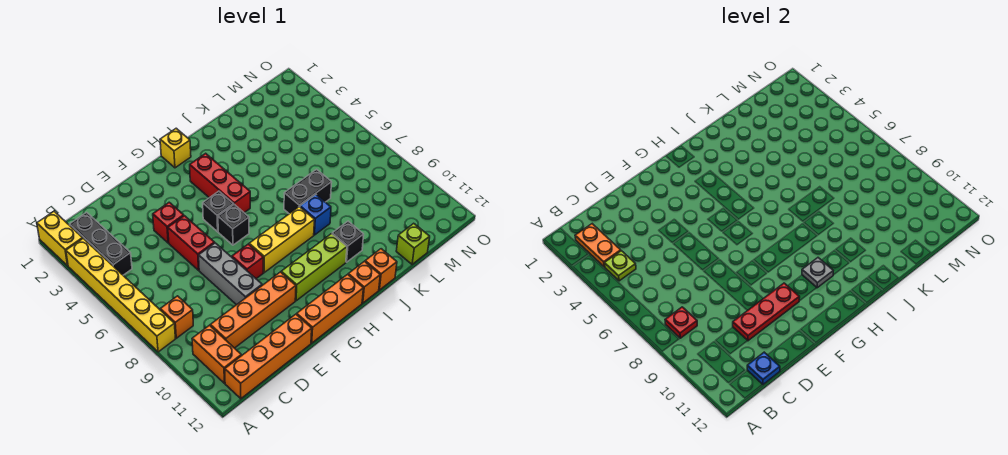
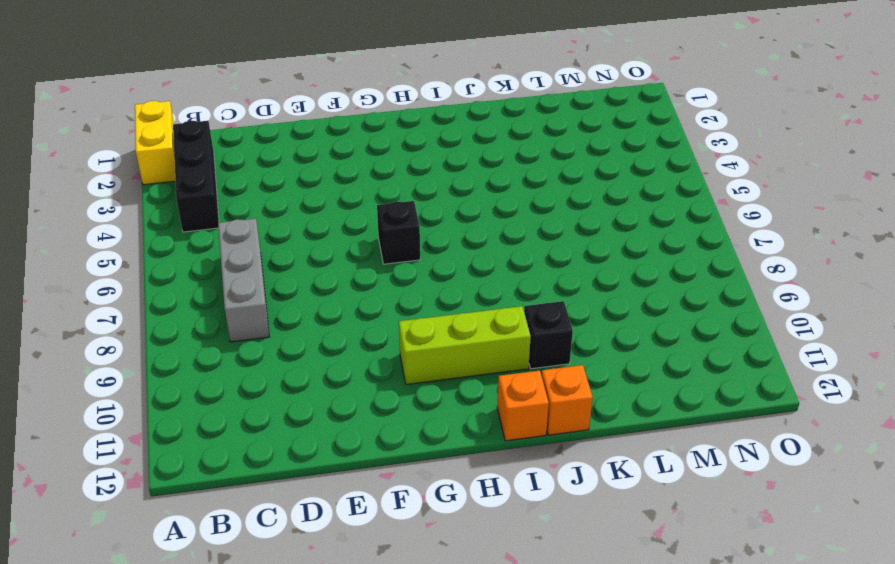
grey brick C6:C8 level 1 -> grey brick E7:E9 level 1
none -> yellow brick A3:A8 level 1
none -> orange brick B8 level 1
none -> orange brick B10:B11 level 1
none -> orange brick B12:E12 level 1

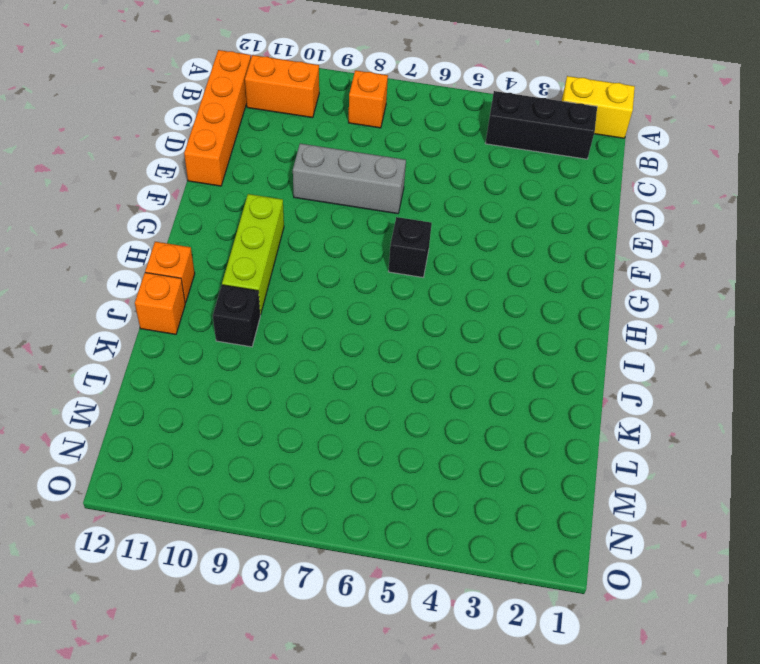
none -> yellow brick A3:A8 level 1
none -> orange brick C10:F10 level 1
none -> red brick E4 level 1
none -> red brick E5:E6 level 1

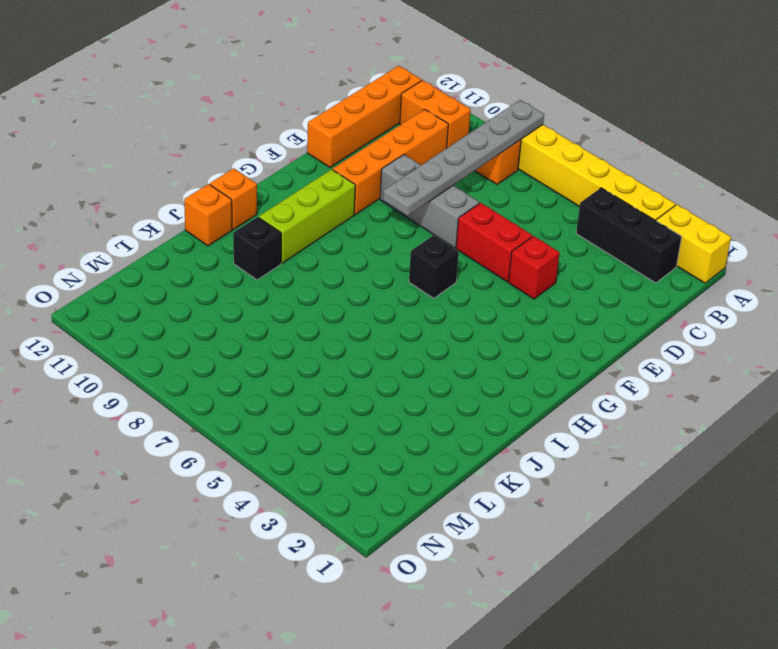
grey plate A8:F8 level 2 -> red plate B8 level 2
none -> red brick F8 level 1
none -> orange brick F12:H12 level 1
none -> black brick G5 level 1
none -> yellow brick G8:I8 level 1

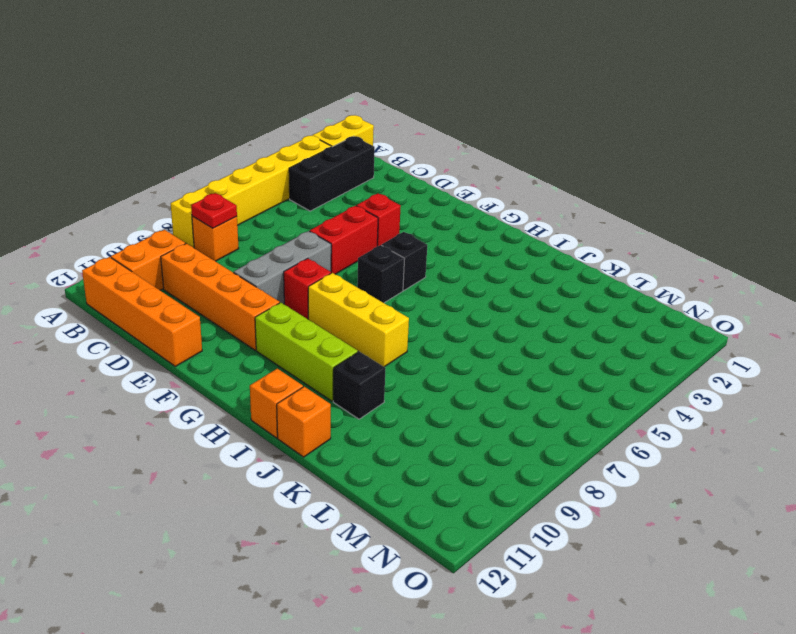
none -> orange brick F12:H12 level 1
none -> yellow brick H1 level 1
none -> red brick H3:H5 level 1
none -> black brick J7:K7 level 1

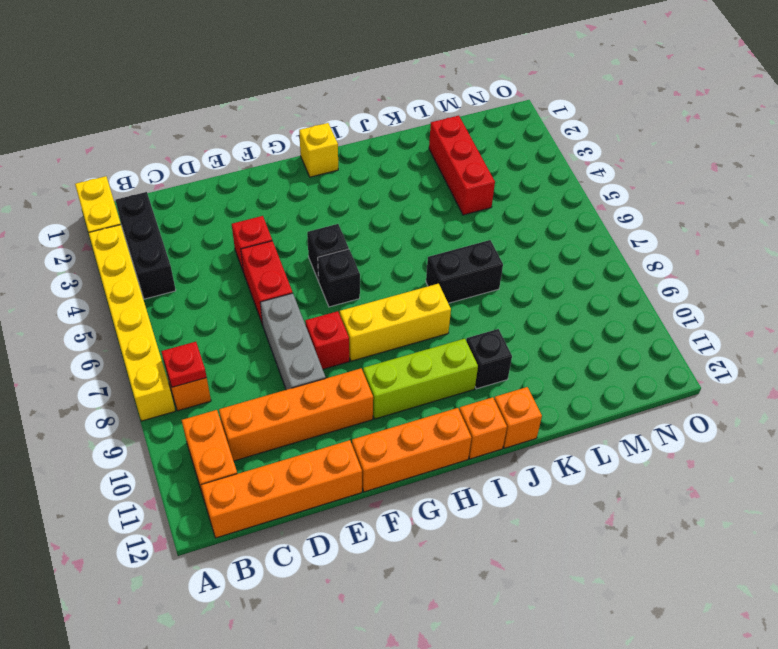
red brick L2:L4 level 1 -> red brick H3:H5 level 1
none -> blue brick J8 level 1
none -> lime brick L12 level 1
none -> orange plate B2:B3 level 2
none -> lime plate B4 level 2

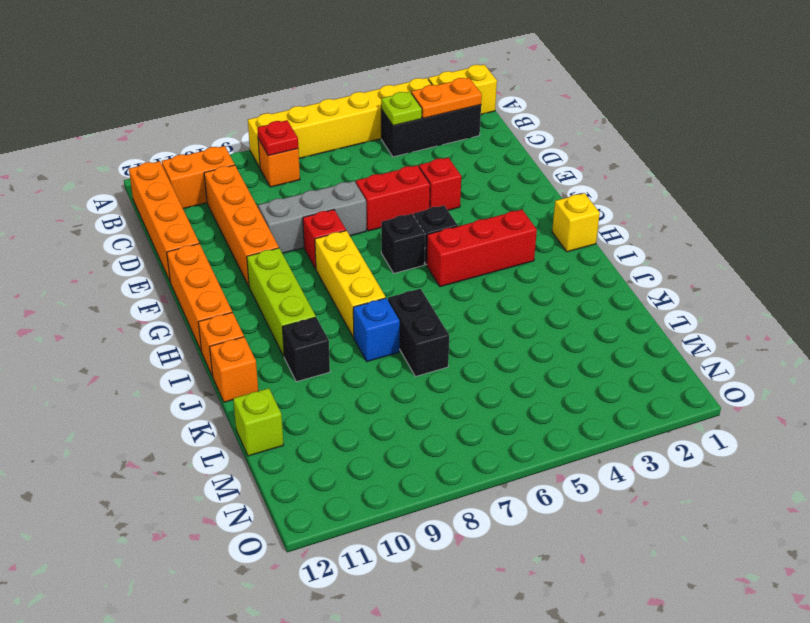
none -> blue plate C12 level 2
none -> red plate D10:F10 level 2
none -> grey plate H10 level 2

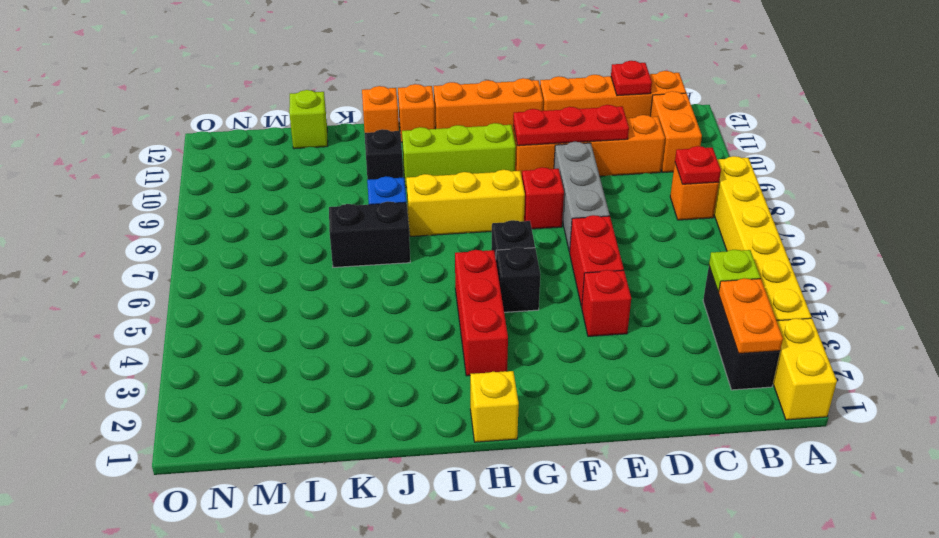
red plate C12 level 2 -> blue plate C12 level 2
none -> grey plate H10 level 2

